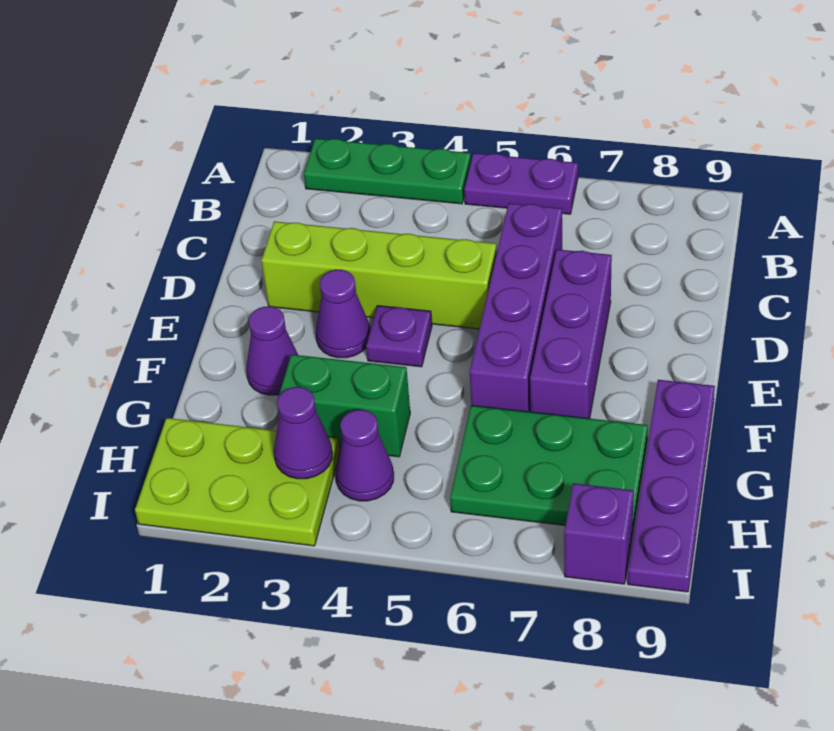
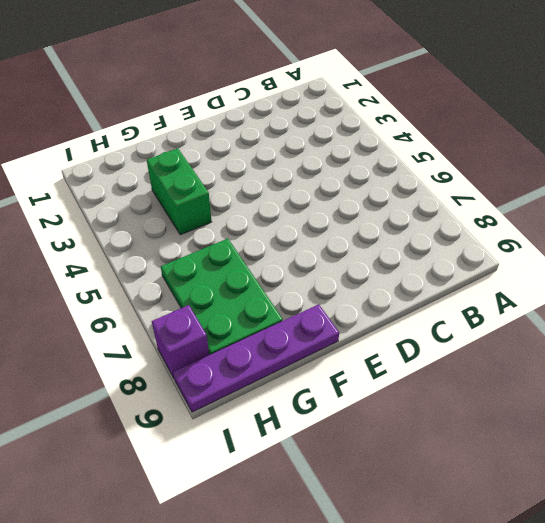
none -> green plate A2:A4 level 1
none -> purple plate A5:A6 level 1
none -> purple brick C6:F6 level 1

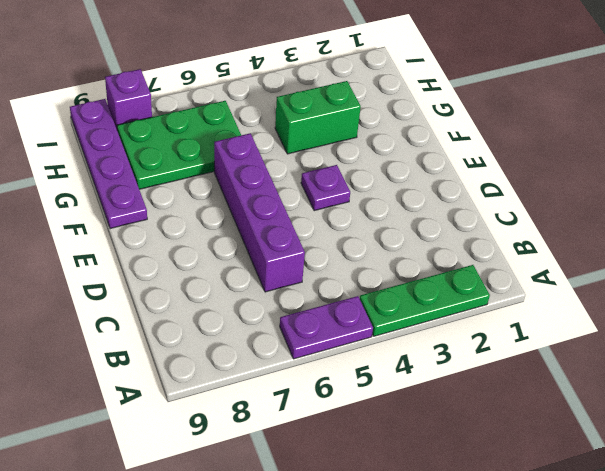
none -> lime brick D2:D5 level 1
none -> purple brick D7:F7 level 1
none -> purple cone E3 level 1

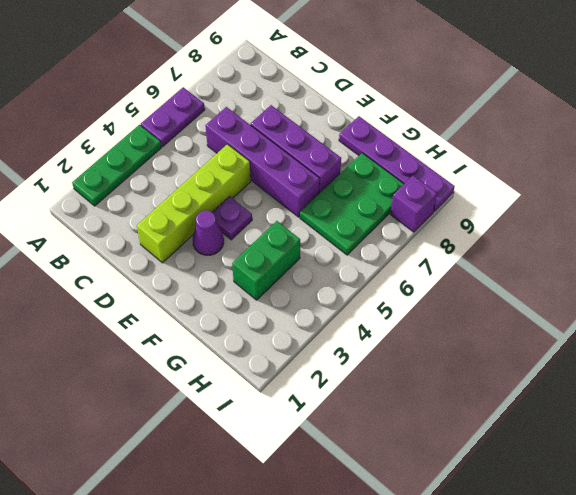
none -> purple cone F2 level 1
none -> lime plate H1:I3 level 1
none -> purple cone H4 level 1

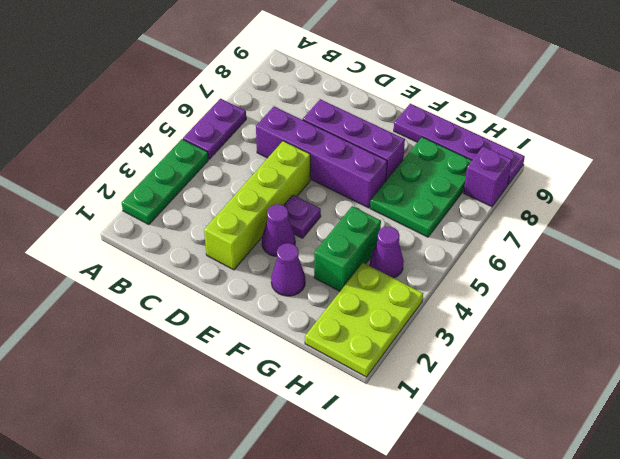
none -> purple cone H3 level 2

